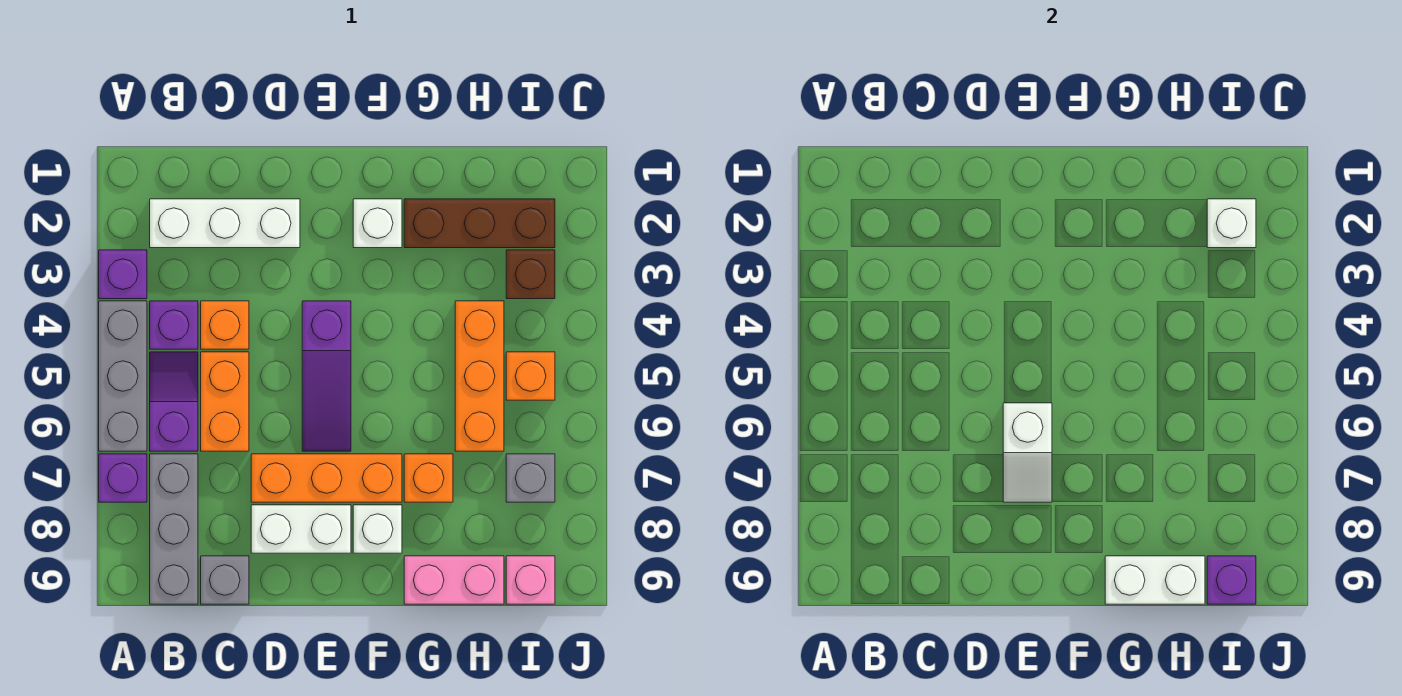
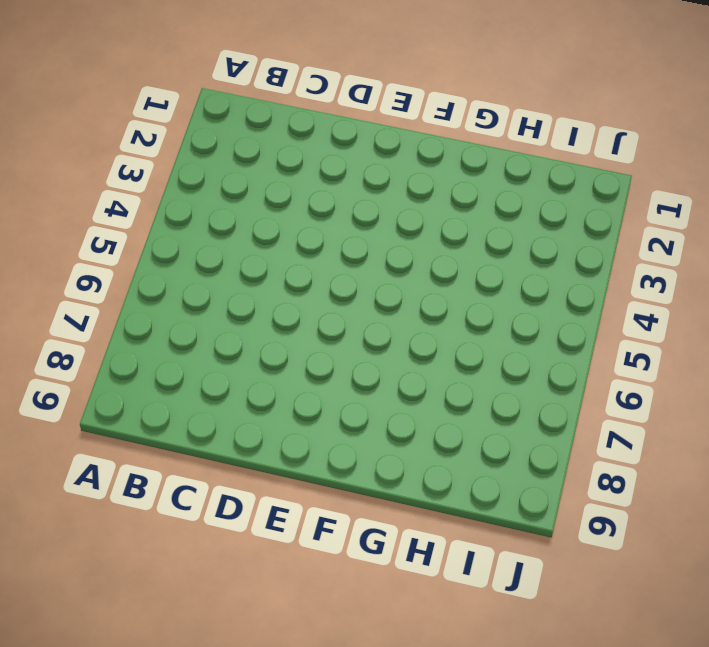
none -> purple brick A3 level 1
none -> grey brick A4:A6 level 1
none -> purple brick A7 level 1

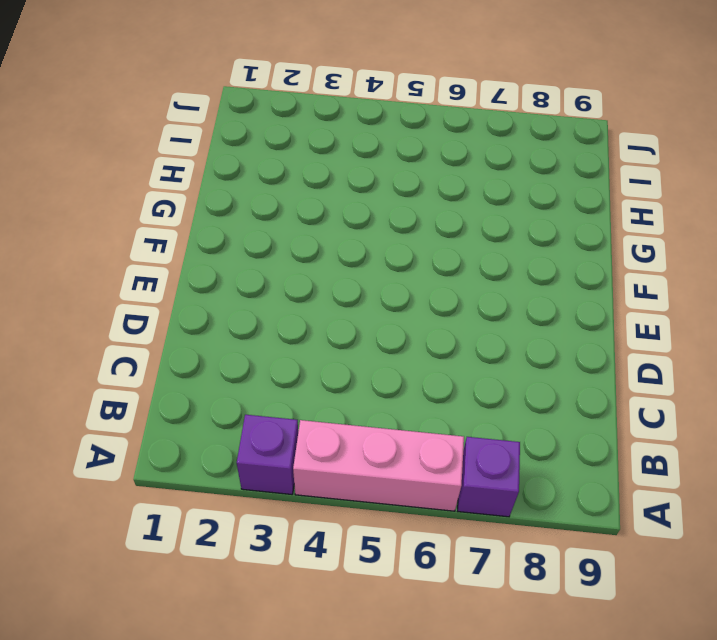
pink brick A4:A6 level 1 -> grey brick A4:A6 level 1
none -> white brick B2:D2 level 1
none -> purple brick B4 level 1
none -> purple slope B5:B6 level 1 top 6

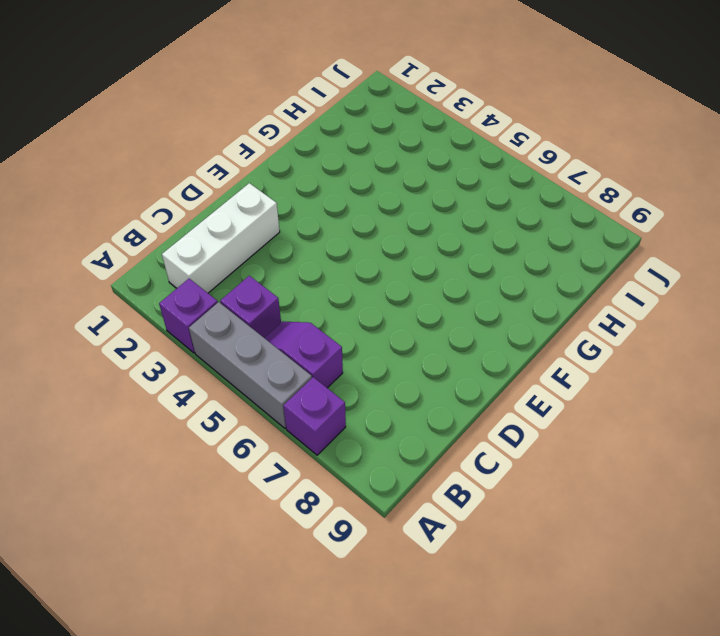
none -> grey brick B7:B9 level 1
none -> orange brick C4 level 1
none -> orange brick C5:C6 level 1

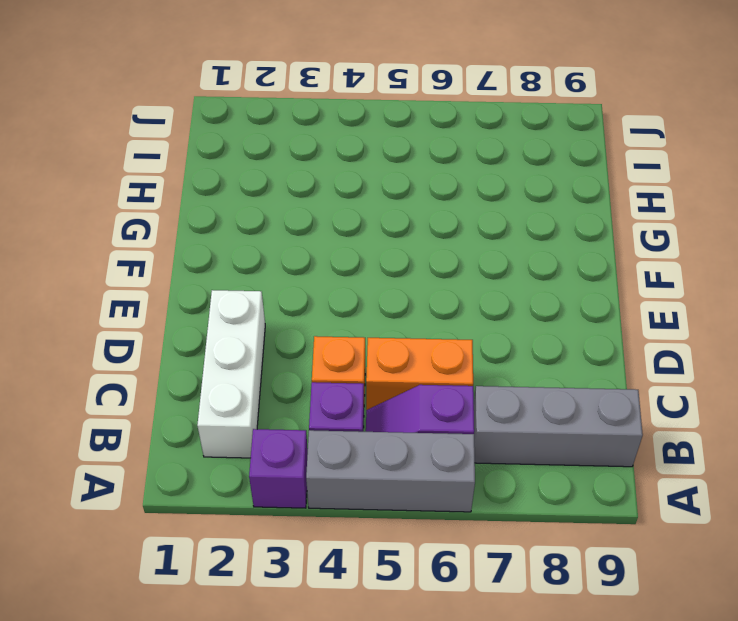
none -> purple brick A7 level 1
none -> grey brick C9 level 1
none -> orange brick D7:F7 level 1

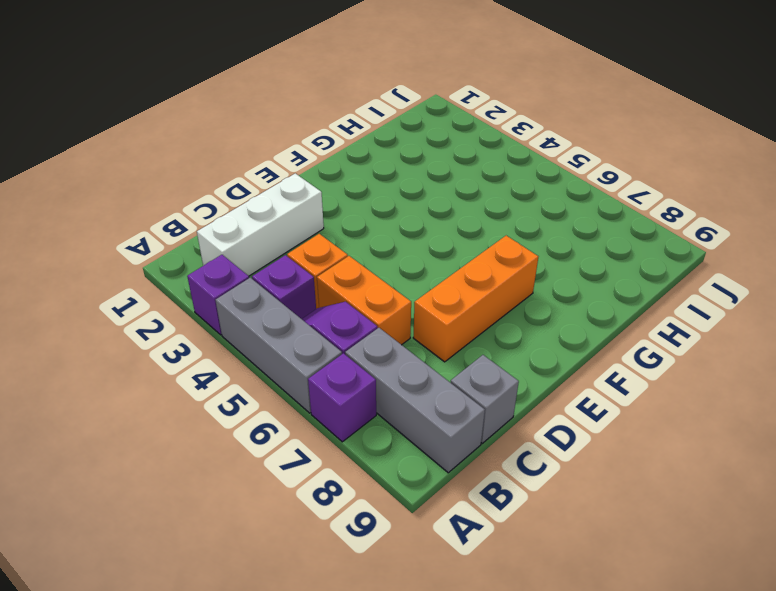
none -> white brick D8:E8 level 1
none -> purple slope E4:E6 level 1 top 4
none -> white brick F2 level 1

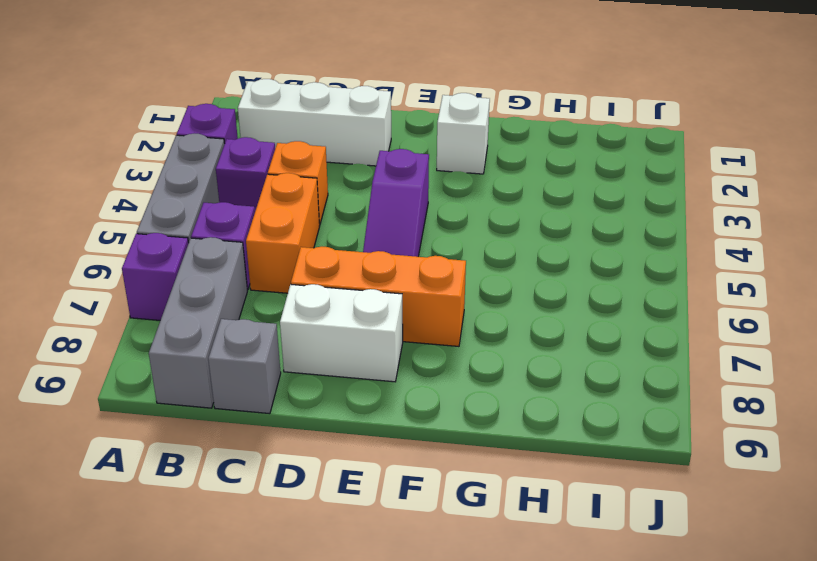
none -> white brick F8 level 1
none -> brown brick G2:I2 level 1
none -> orange brick G7 level 1

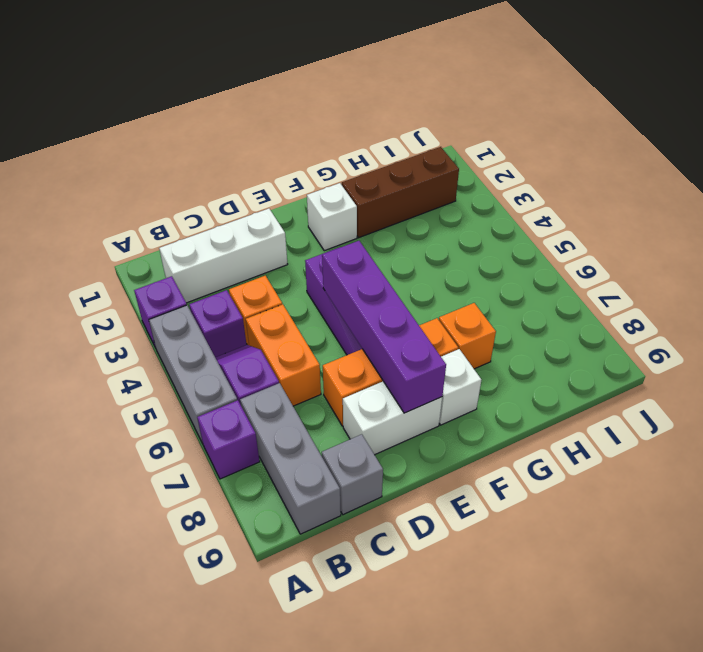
purple brick E5:E8 level 2 -> white slope E6:E7 level 2 top 6
none -> pink brick G9:H9 level 1
none -> orange brick H4:H6 level 1
none -> brown brick I3 level 1

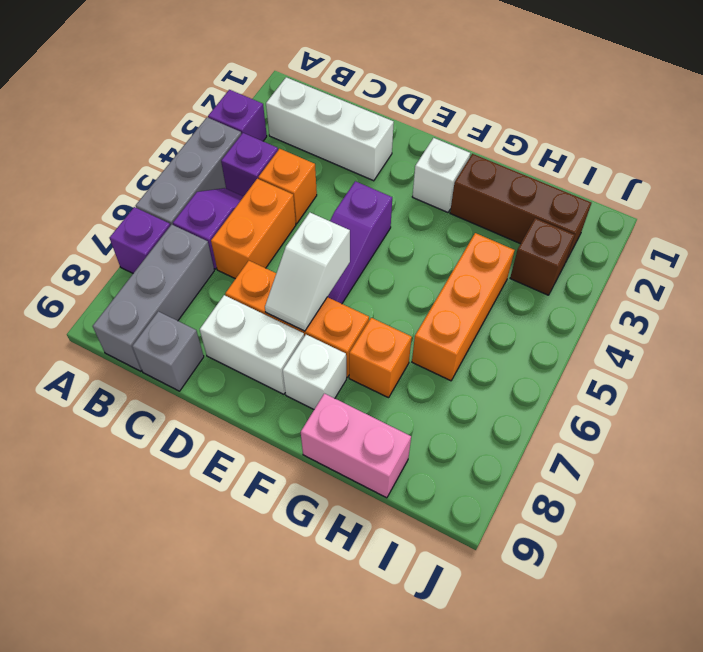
none -> orange brick I5 level 1
none -> grey brick I7 level 1
none -> pink brick I9 level 1

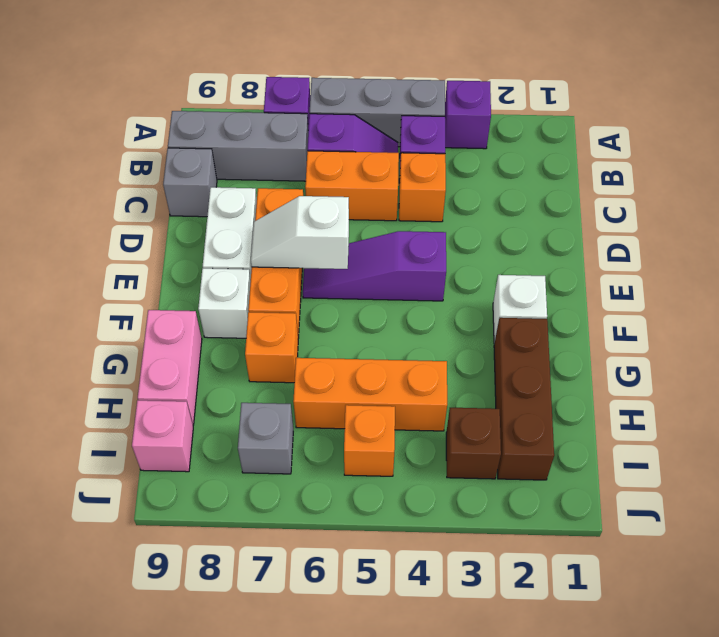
none -> white brick B2:D2 level 1
none -> white brick G9:H9 level 2
none -> white brick I2 level 2

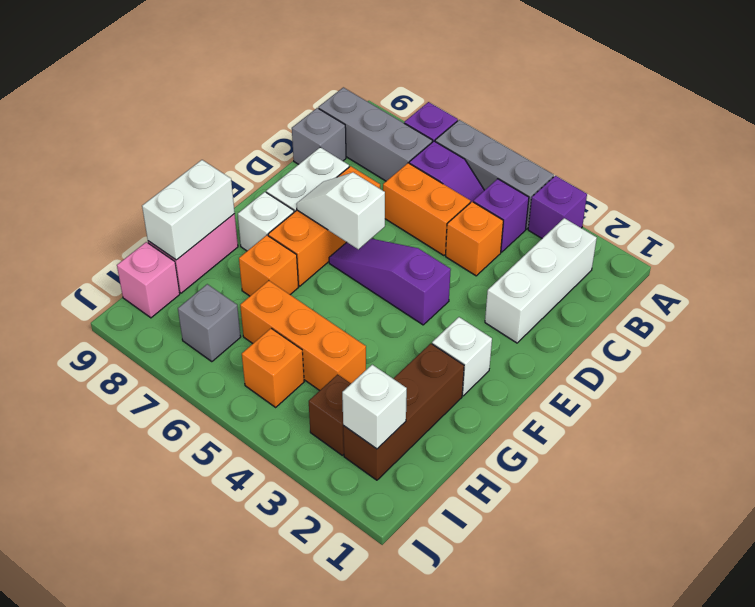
none -> purple brick I9 level 2

